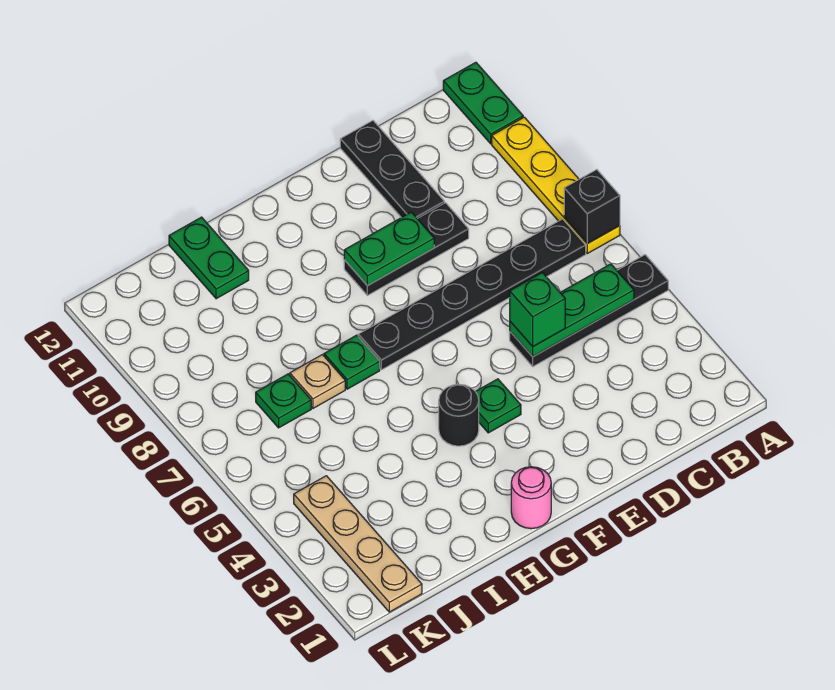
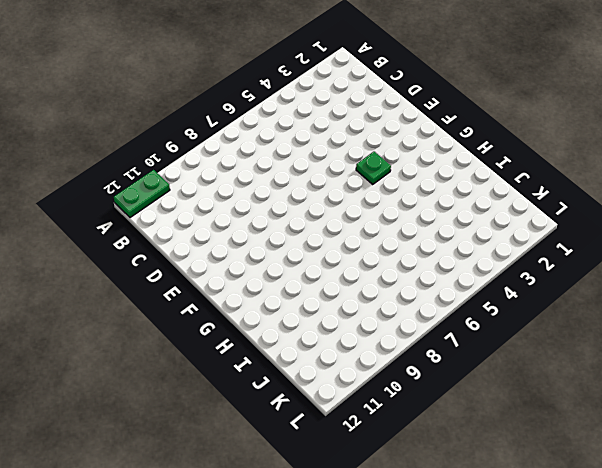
none -> black plate A5:D5 level 1
none -> yellow plate A7:A10 level 1
none -> black plate B7:G7 level 1

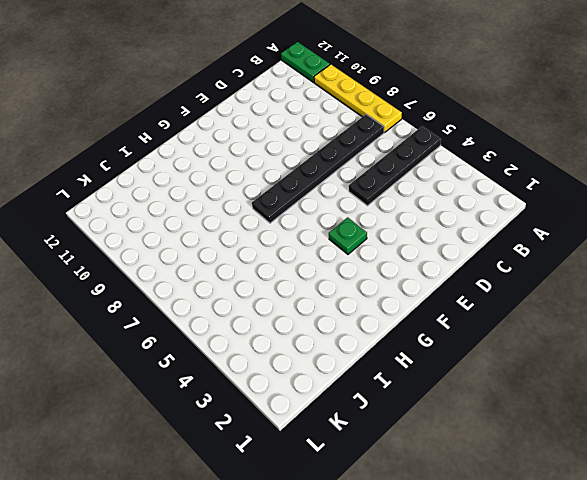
none -> black plate D9:F9 level 1
none -> black plate D10:D12 level 1
none -> pink round brick G1 level 1

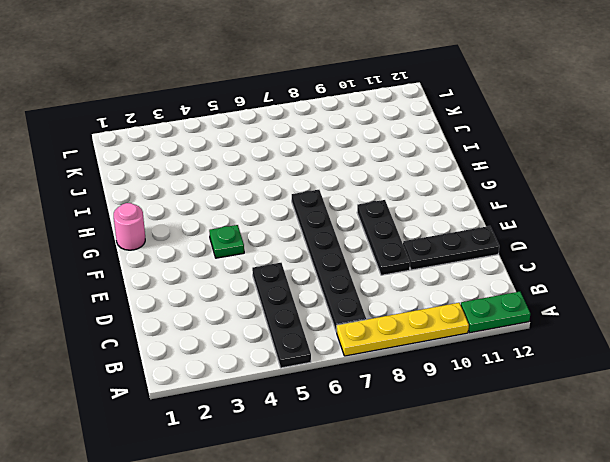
none -> black round brick G4 level 1
none -> green plate H7 level 1
none -> tan plate I7 level 1

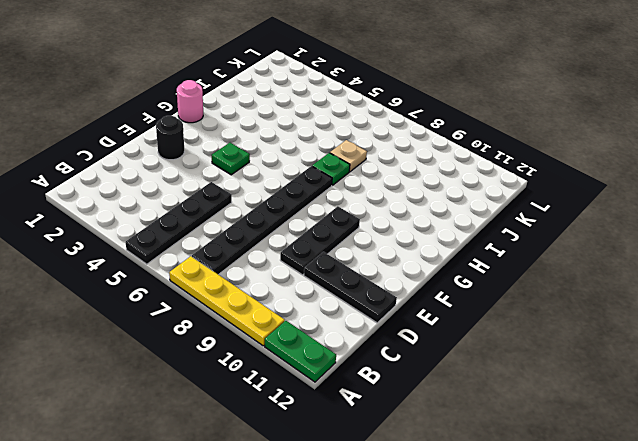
black round brick E2 level 1 -> black round brick G4 level 1
none -> green plate I11:I12 level 1
none -> green plate J7 level 1
none -> tan plate K1:K4 level 1

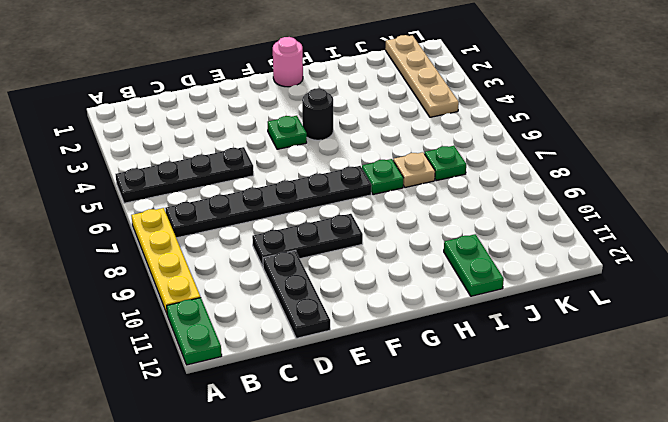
none -> black brick A7 level 2
none -> green plate B5:D5 level 2
none -> green plate E9:F9 level 2

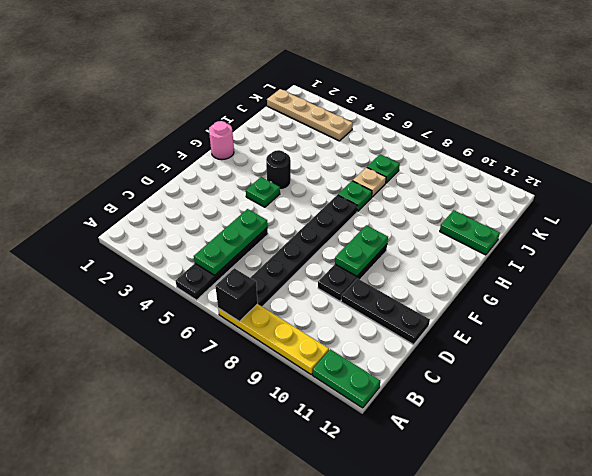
none -> green brick D5 level 3

